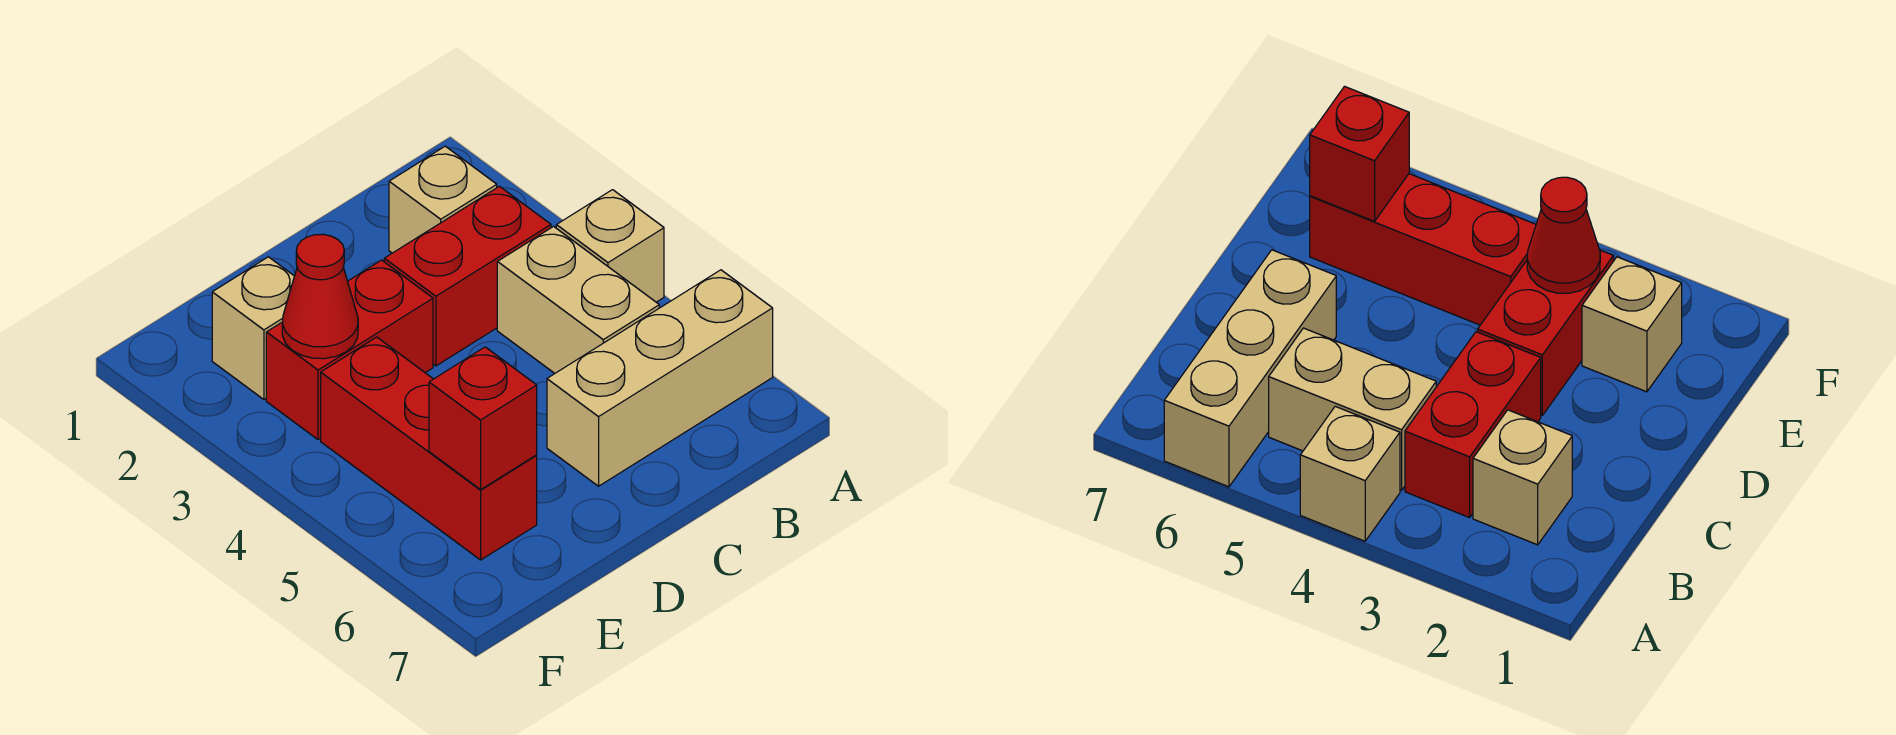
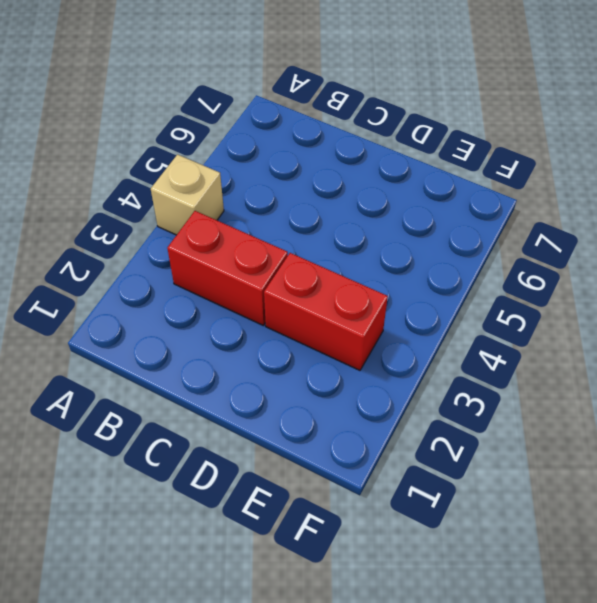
none -> tan brick A6:C6 level 1
none -> tan brick B2 level 1

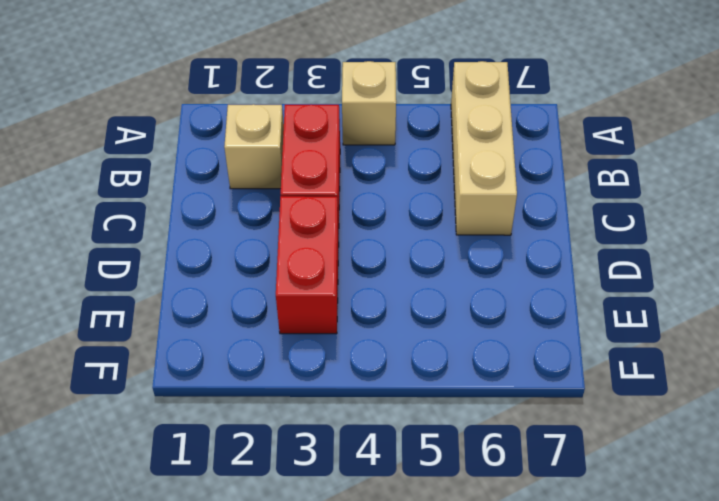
none -> tan brick B4:B5 level 1
none -> tan brick E2 level 1

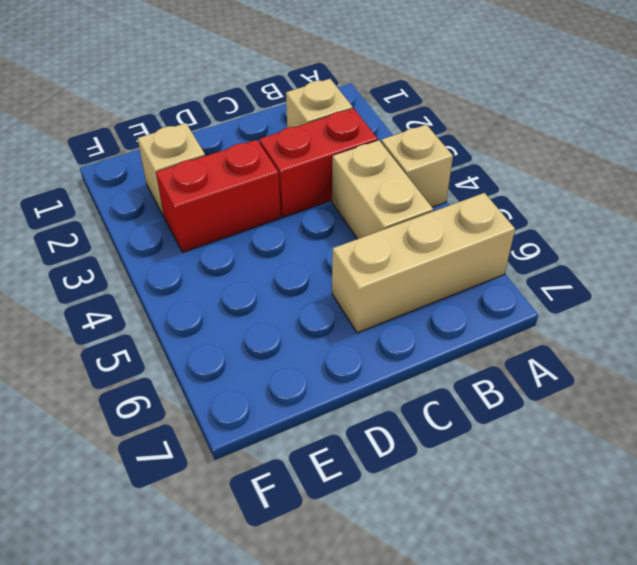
none -> red brick E4:E6 level 1
none -> red cone E3 level 2

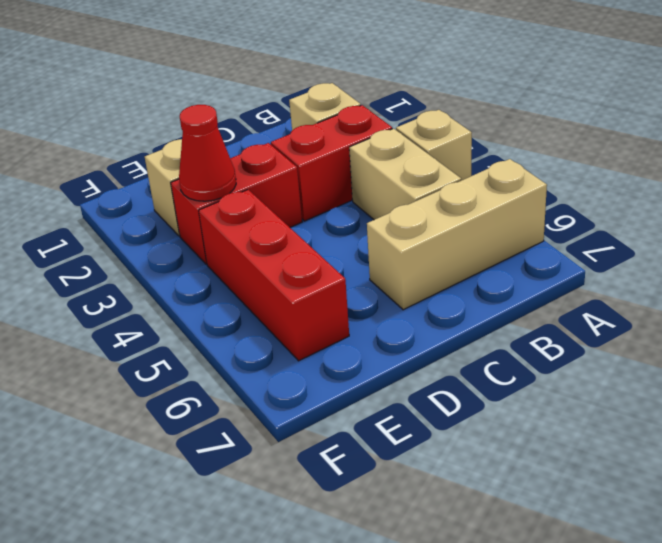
none -> red brick E6 level 2

